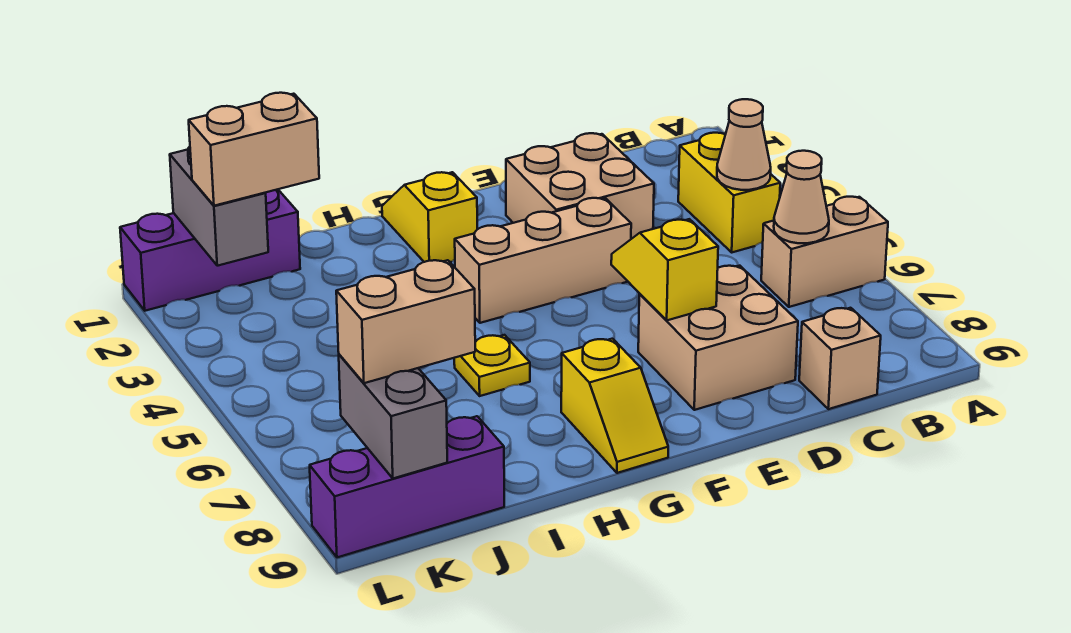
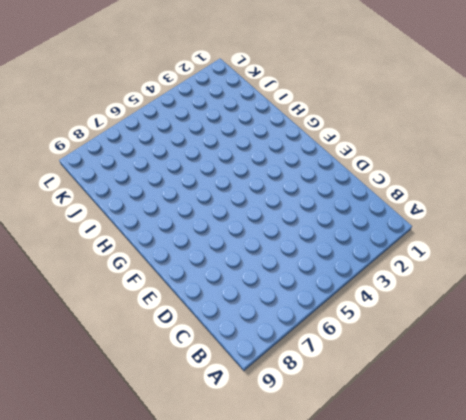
none -> tan brick A6:B6 level 1
none -> yellow brick B3:B4 level 1
none -> tan brick C9 level 1

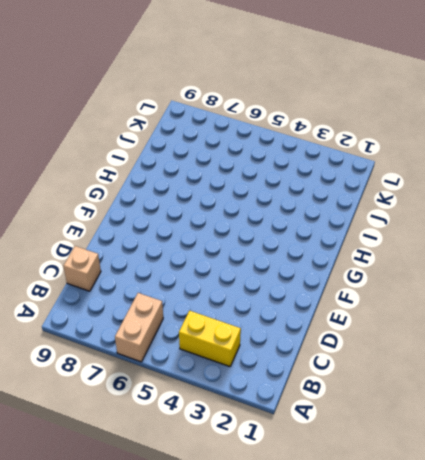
none -> tan brick D2:E3 level 1
none -> tan brick D7:E8 level 1
none -> tan brick E4:G4 level 1

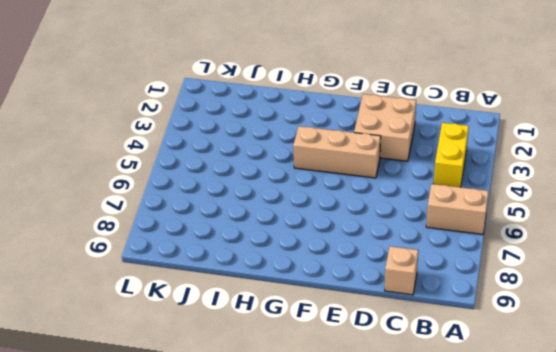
none -> tan brick D7:E8 level 1
none -> yellow slope G1:G2 level 1 top 2
none -> yellow slope G8:G9 level 1 top 8

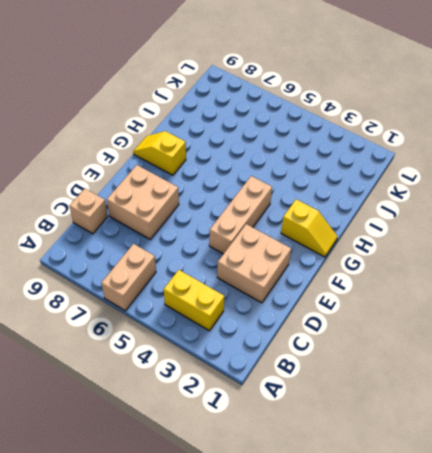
none -> yellow plate H6 level 1
none -> purple brick J1:L1 level 1
none -> purple brick J9:L9 level 1

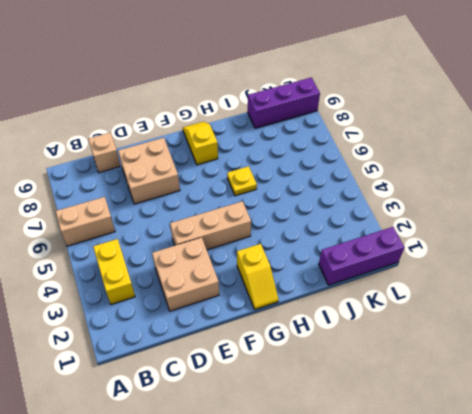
none -> tan cone B4 level 2
none -> tan cone B6 level 2
none -> yellow slope E6:E7 level 2 top 7

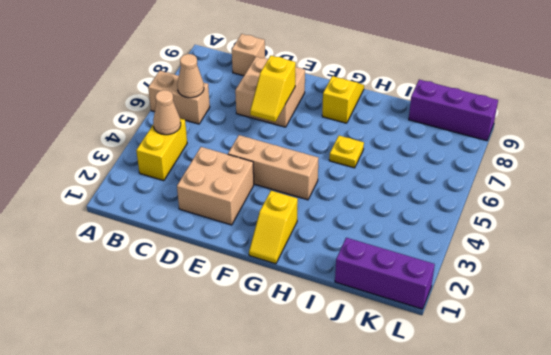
none -> grey brick K1:K2 level 2
none -> grey brick K8:K9 level 2
none -> tan brick J2:K2 level 3

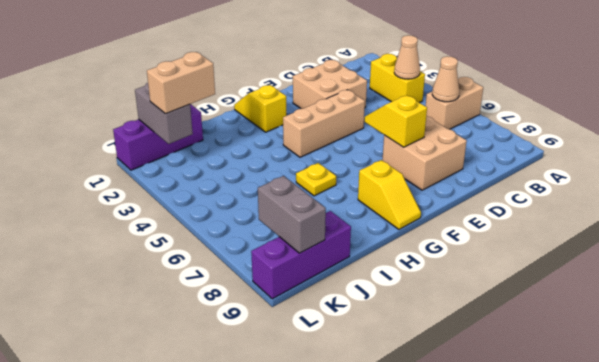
none -> tan brick C9 level 1
none -> tan brick J8:K8 level 3

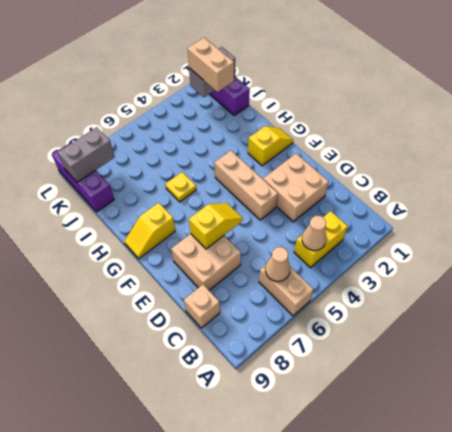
none -> tan brick J8:K8 level 3

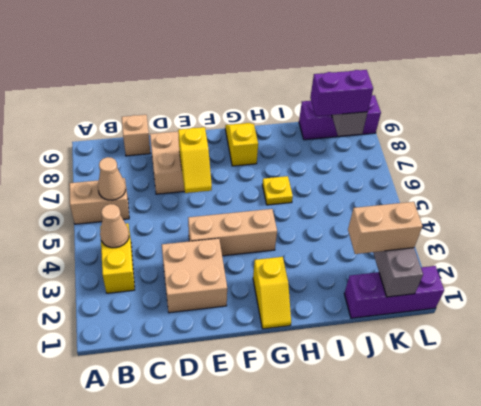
purple brick J8:K8 level 3 -> tan brick J8:K8 level 3

